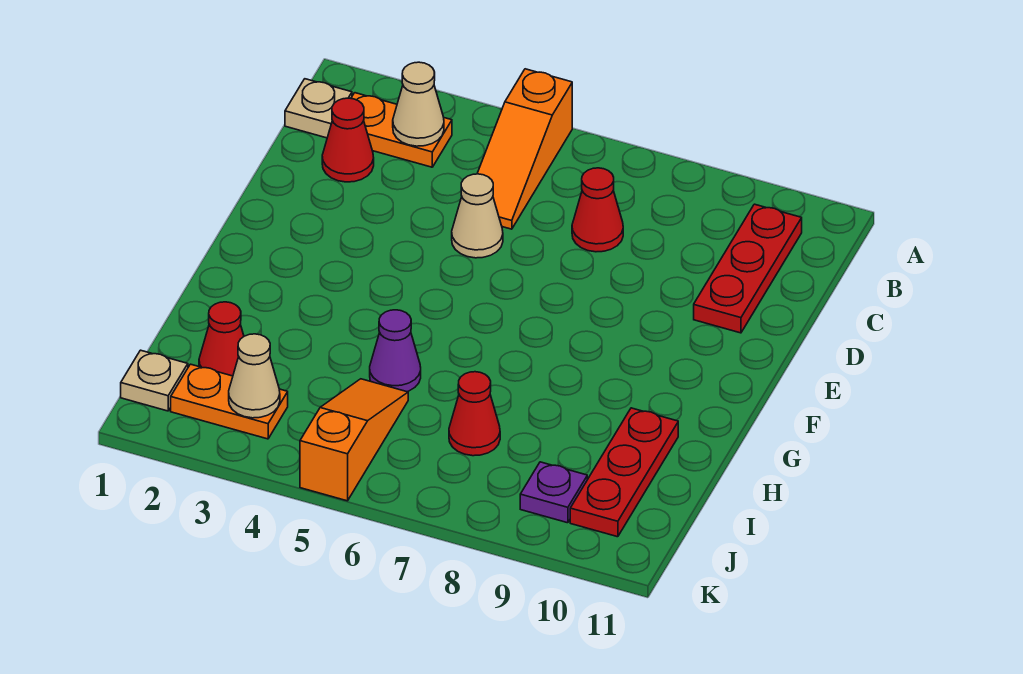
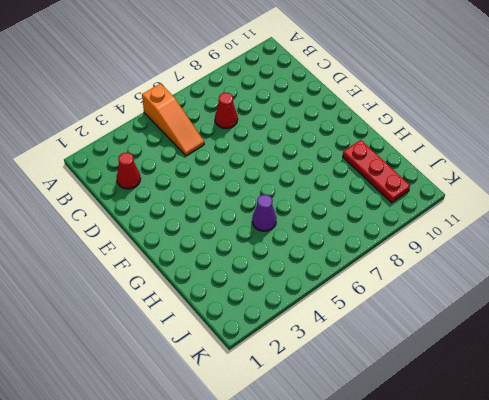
none -> tan plate B1 level 1
none -> orange plate B2:B3 level 1
none -> red plate B10:D10 level 1

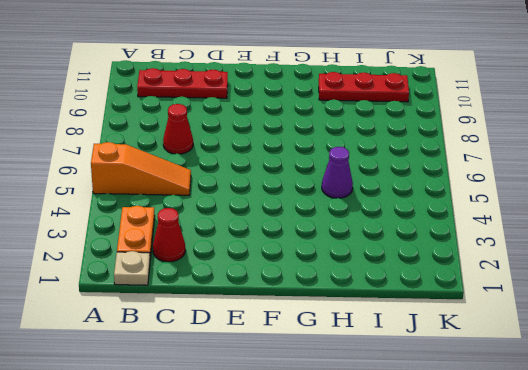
none -> tan cone D5 level 1
none -> red cone I2 level 1
none -> orange slope I5:K5 level 1 top K

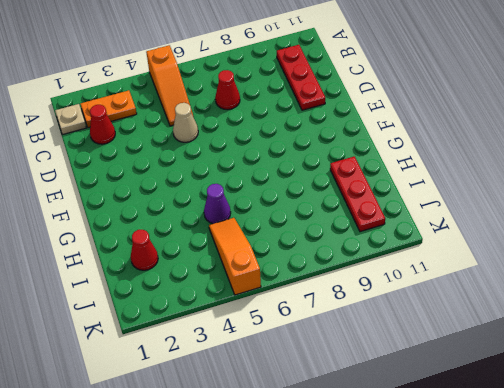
none -> red cone I7 level 1
none -> tan plate J1 level 1
none -> orange plate J2:J3 level 1

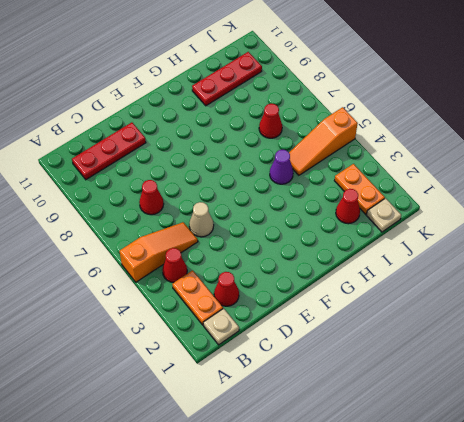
red cone B4 level 1 -> none
none -> purple plate J9 level 1
none -> tan cone B3 level 2
none -> tan cone J3 level 2

